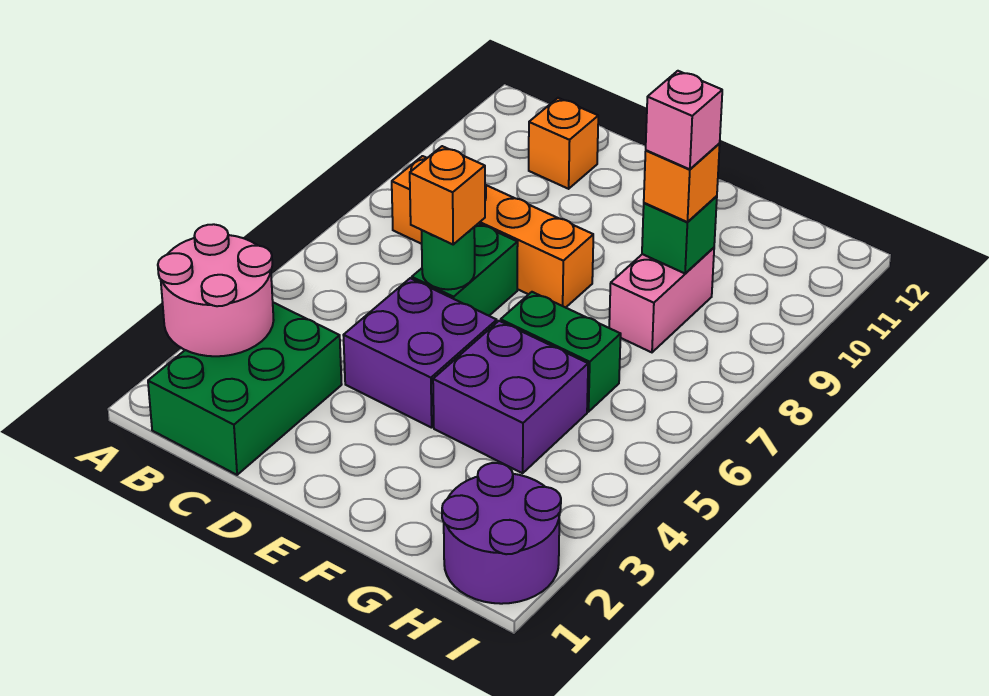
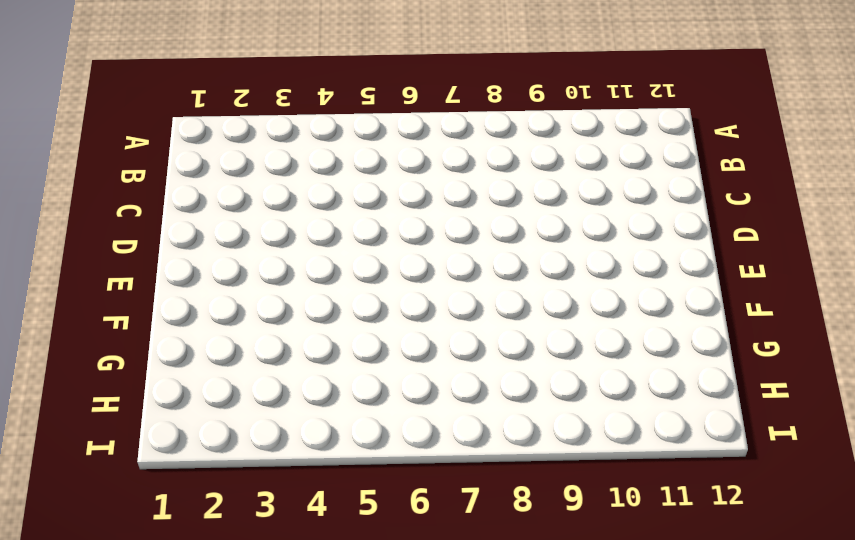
none -> green brick B1:C3 level 1
none -> orange brick B8:E8 level 1
none -> orange brick C11 level 1

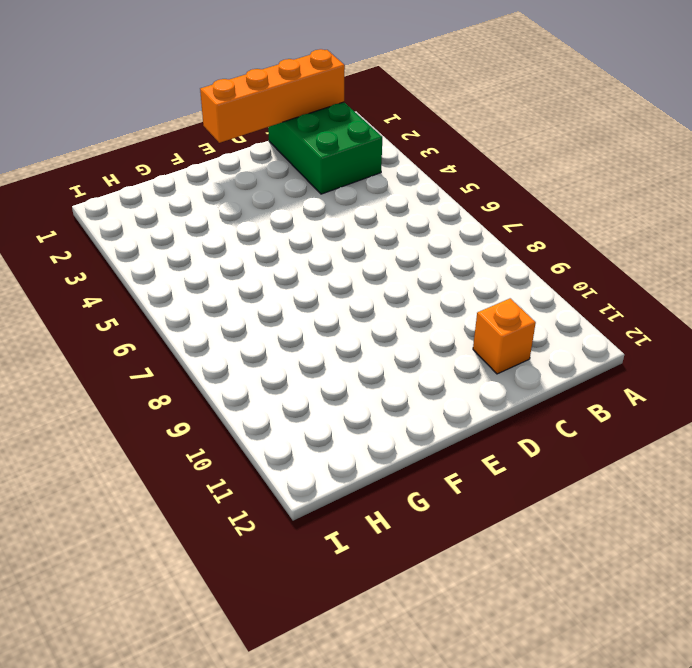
orange brick B1:E1 level 2 -> orange brick B8:E8 level 1
none -> purple brick D4:E5 level 1
none -> green brick D6:D7 level 1
none -> purple brick F4:G5 level 1

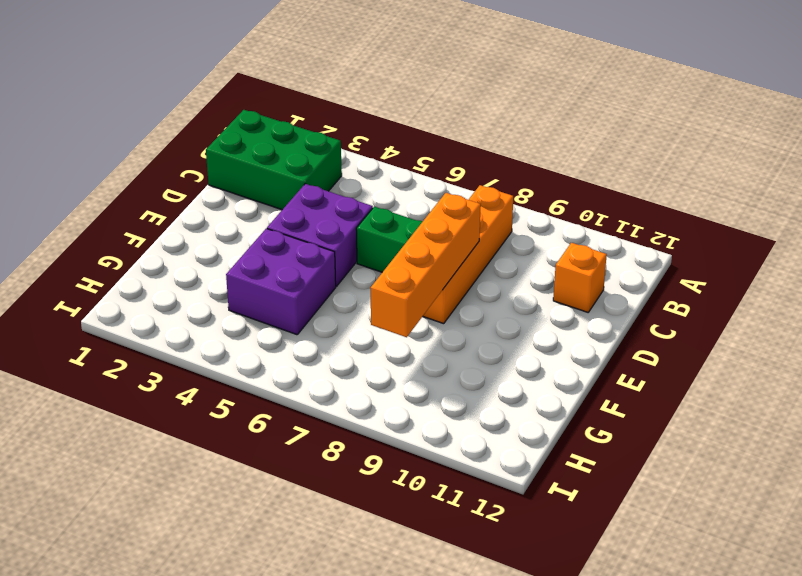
orange brick D8:G8 level 2 -> none
none -> green brick F6:G6 level 1
none -> pink brick G8:G9 level 1
none -> purple round brick H1:I2 level 1

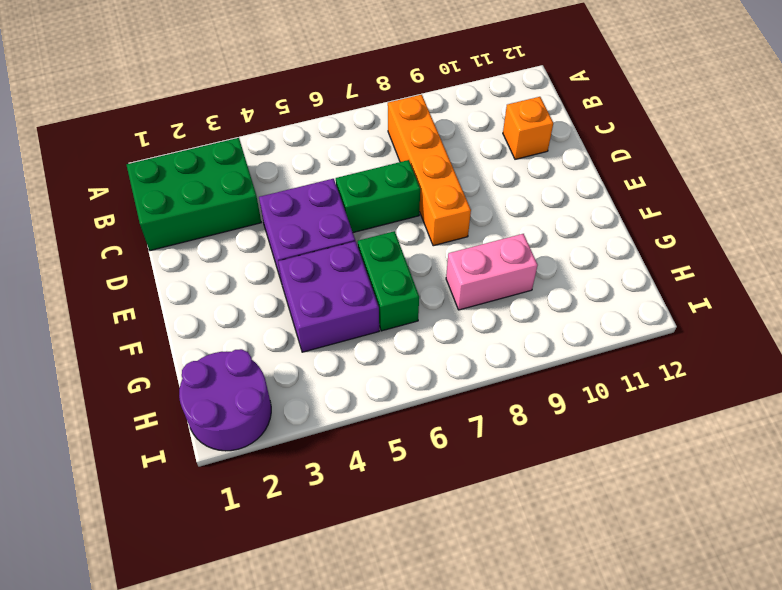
none -> pink round brick A2:B3 level 2
none -> green round brick D6 level 2
none -> green brick G9 level 2

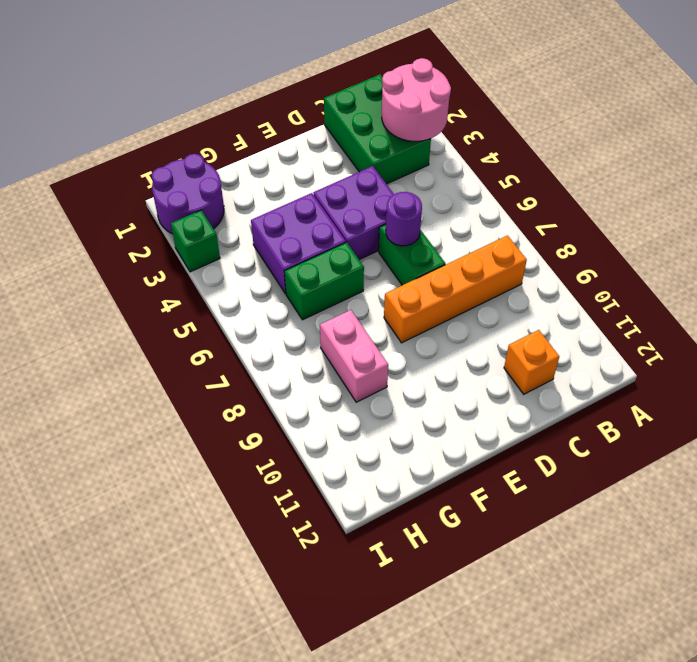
purple round brick D6 level 2 -> green round brick D6 level 2
green brick I3 level 1 -> green brick G9 level 2
none -> orange brick D6 level 3
none -> orange brick G9 level 3
none -> pink brick G9 level 4

